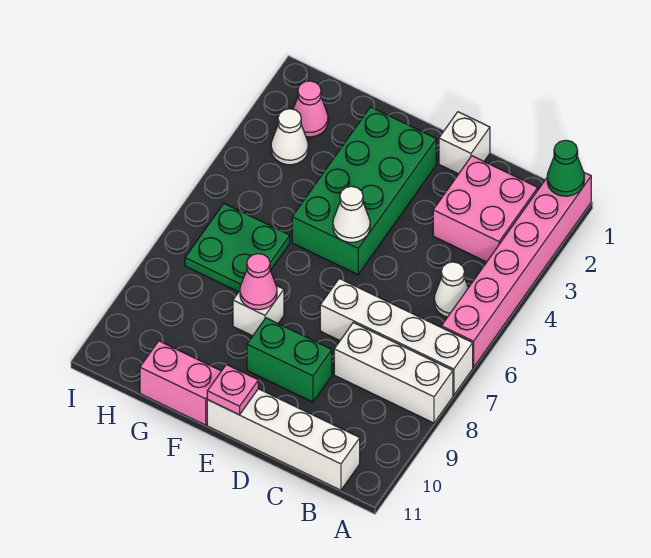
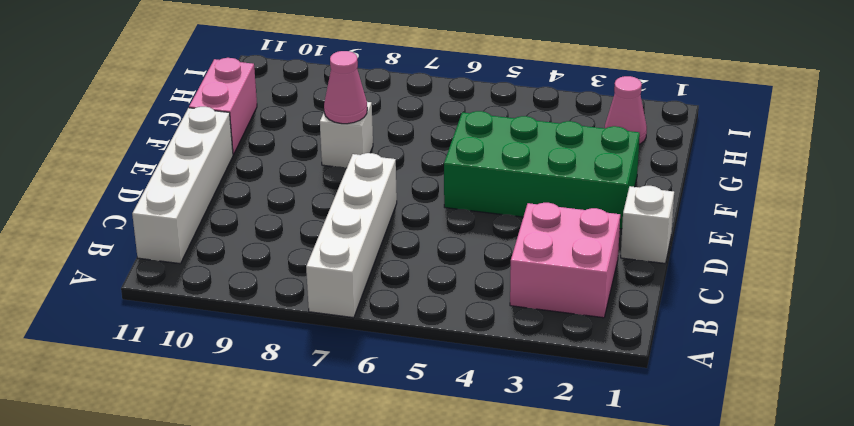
none -> pink brick A1:A6 level 1
none -> white brick A8:C8 level 1
none -> white cone B5 level 1

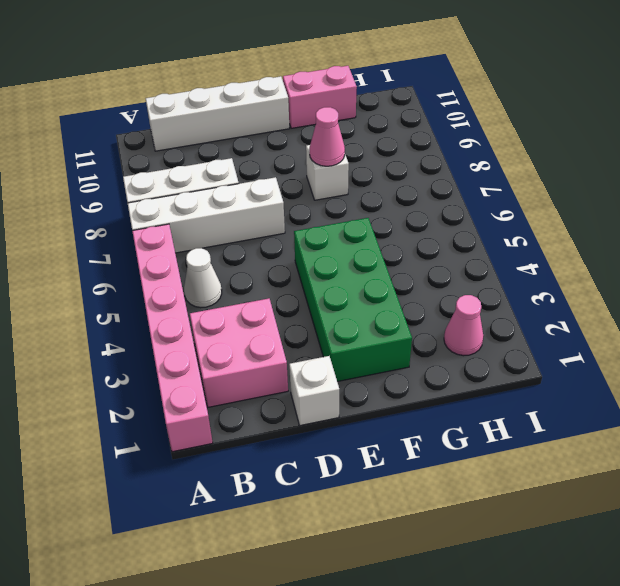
none -> green brick D9:E9 level 1
none -> green plate G6:H7 level 1
none -> white cone H3 level 1

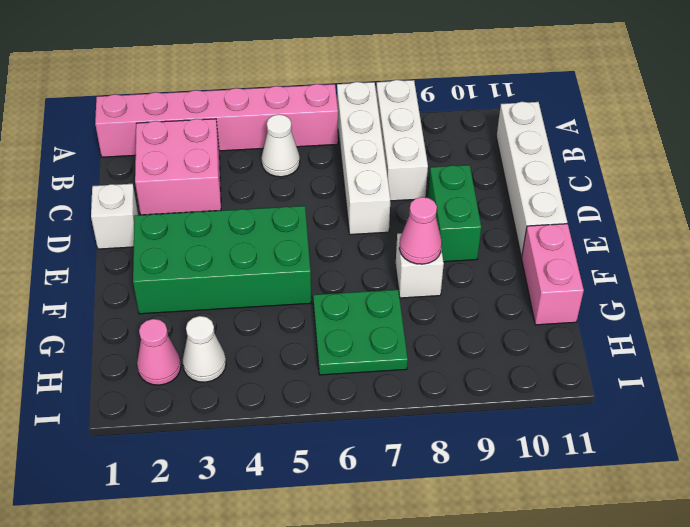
none -> green cone A1 level 2
none -> white cone E5 level 2
none -> pink plate E11 level 2

